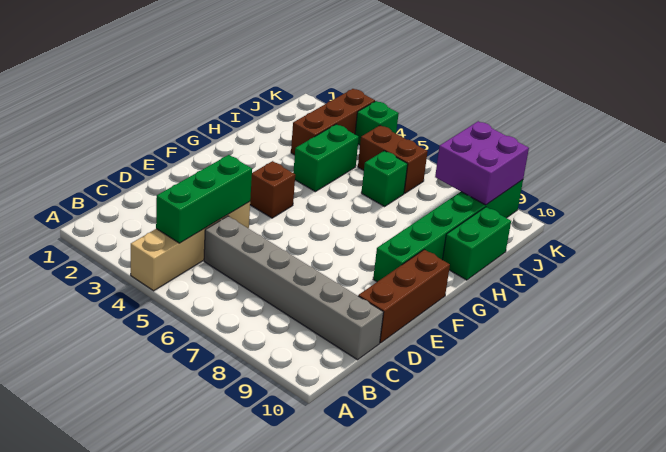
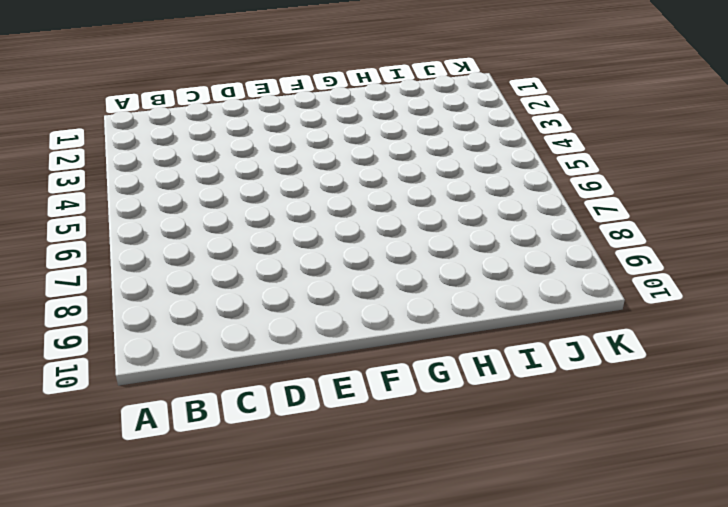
none -> tan brick A4:D4 level 1
none -> grey brick C5:C10 level 1
none -> brown brick D10:F10 level 1

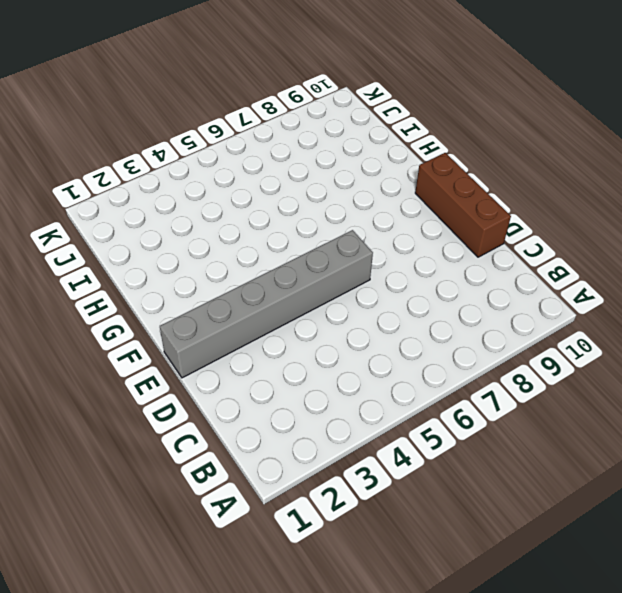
grey brick E1:E6 level 1 -> grey brick C5:C10 level 1
none -> tan brick A4:D4 level 1
none -> brown brick F4 level 1
none -> green brick F9:K9 level 1

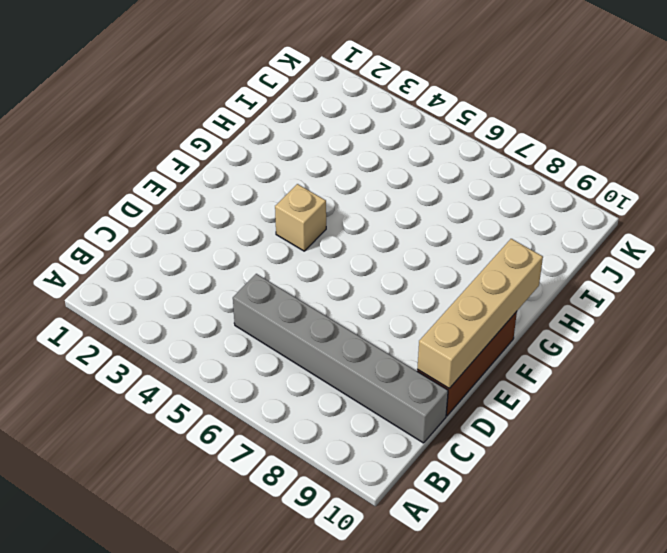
tan brick D10:G10 level 2 -> tan brick A4:D4 level 1
tan brick F4 level 1 -> brown brick F4 level 1
none -> green brick F9:K9 level 1
none -> green brick H4:I4 level 1
none -> green brick H10:I10 level 1

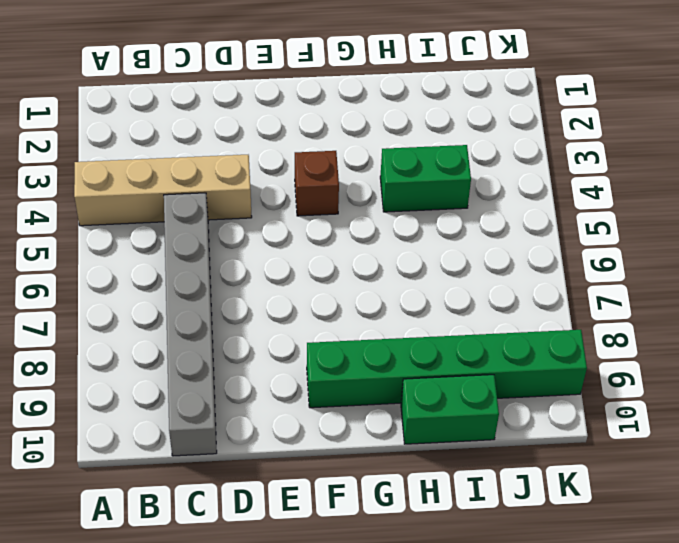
none -> brown brick D10:F10 level 1
none -> brown brick I3:K3 level 1
none -> green brick I6 level 1

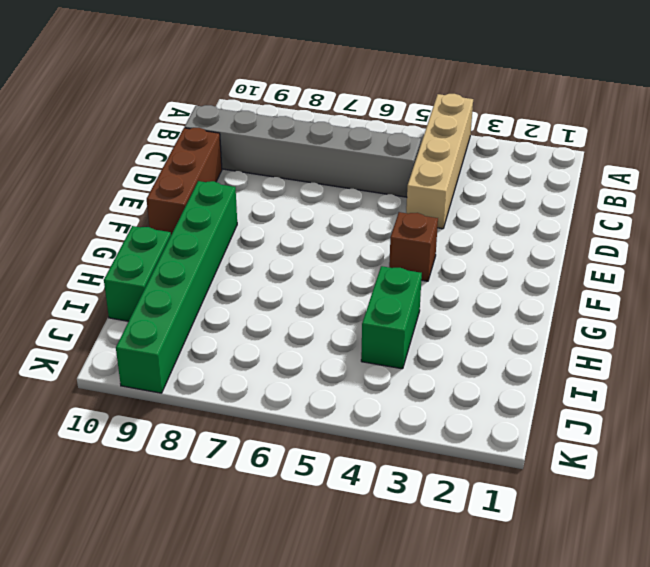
none -> brown brick I3:K3 level 1
none -> green brick I6 level 1
none -> brown brick J5:J6 level 1

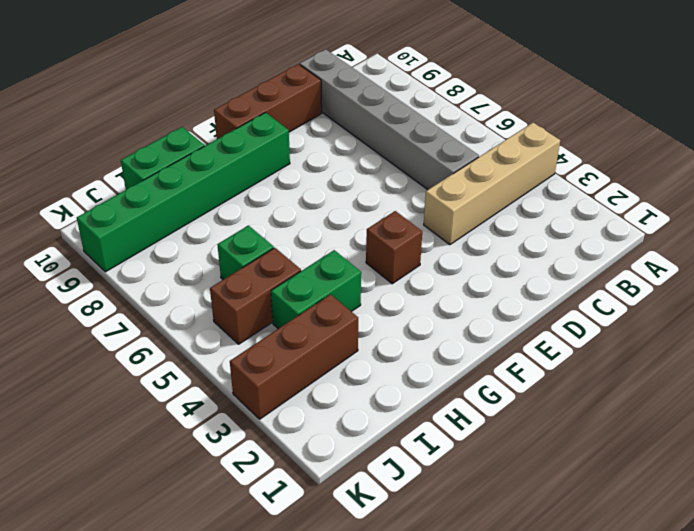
brown brick I5:J5 level 1 -> brown brick J5:J6 level 1
none -> green brick K4 level 1
none -> green brick B4:D4 level 2
none -> purple brick J8:K9 level 2

